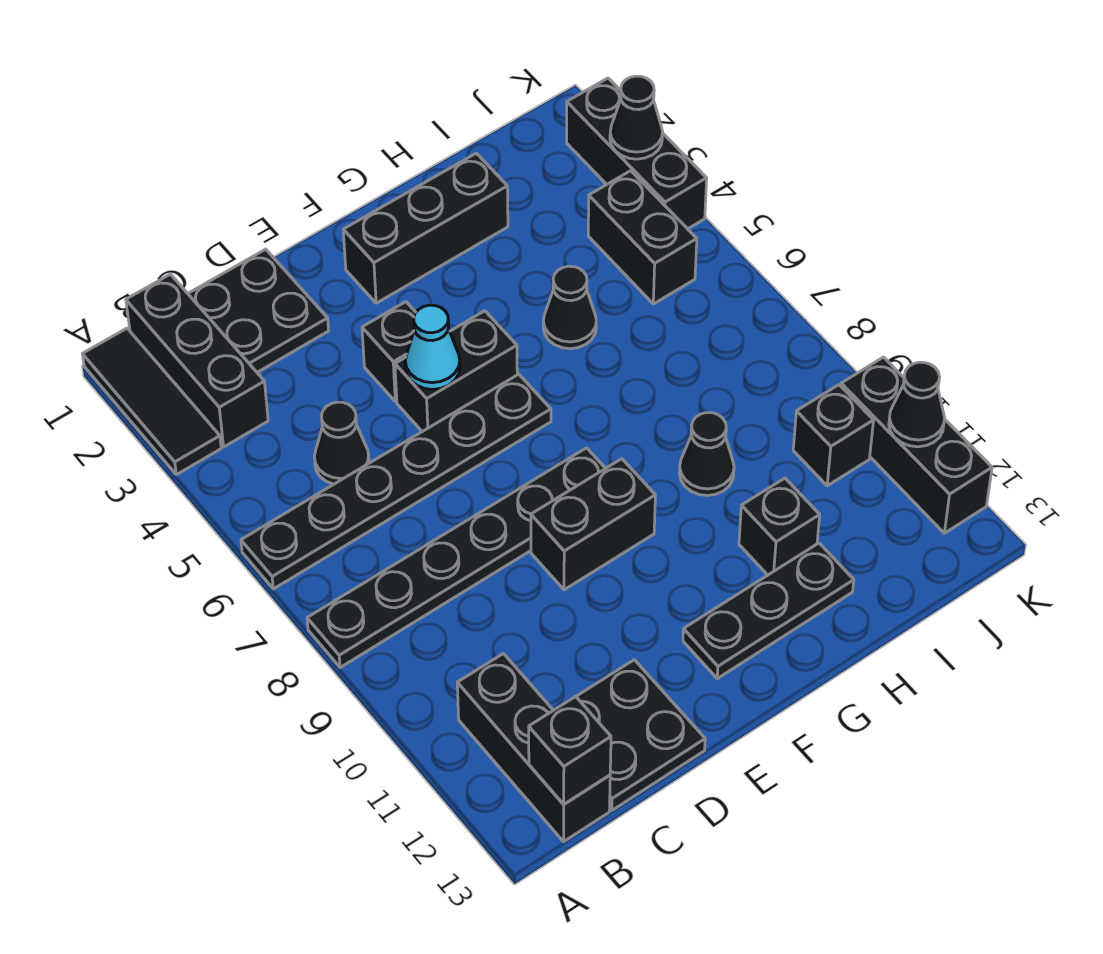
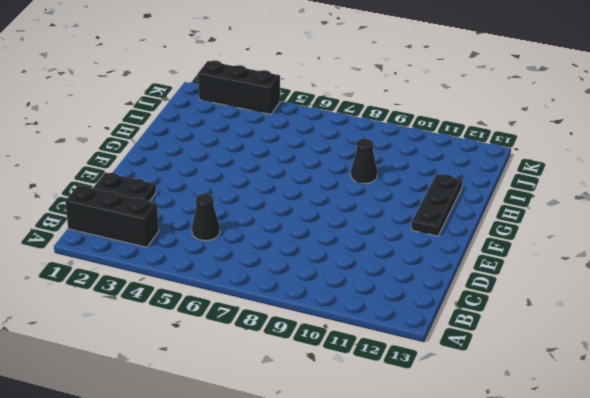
none -> black tile A1:A3 level 1
none -> black plate A6:F6 level 1
none -> black plate A8:F8 level 1

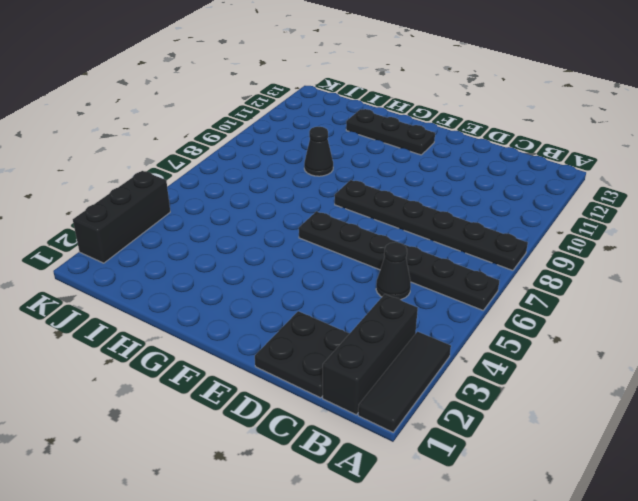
none -> black brick B11:B13 level 1
none -> black plate C12:D13 level 1
none -> black brick E4 level 1

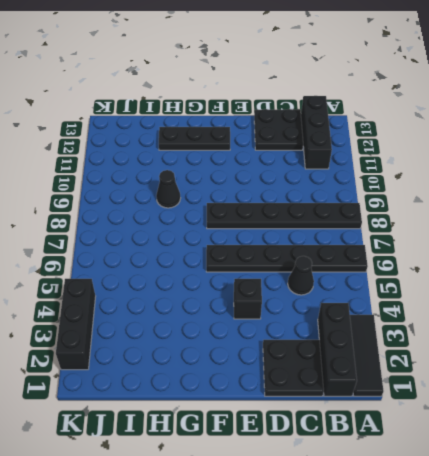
none -> black brick E5:F5 level 1
none -> black brick E9:F9 level 1
none -> black brick F2:H2 level 1

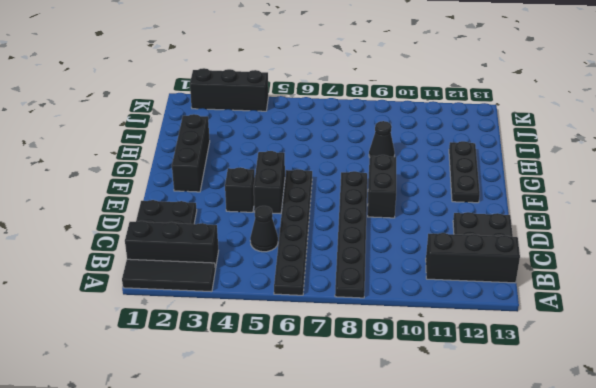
none -> black cone H5 level 1
none -> black brick H11 level 1
none -> black brick J4:J5 level 1

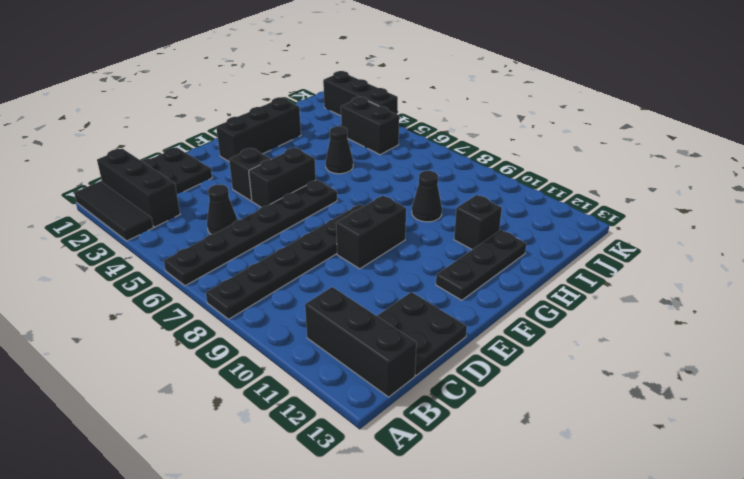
none -> black brick J10 level 1
none -> black brick K10:K12 level 1
none -> black brick B13 level 2

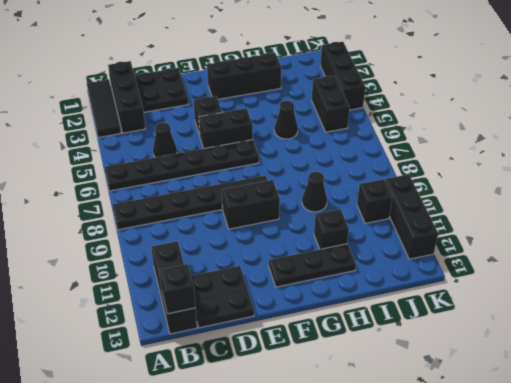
none -> cyan cone E5 level 2
none -> black cone K3 level 2
none -> black cone K11 level 2

